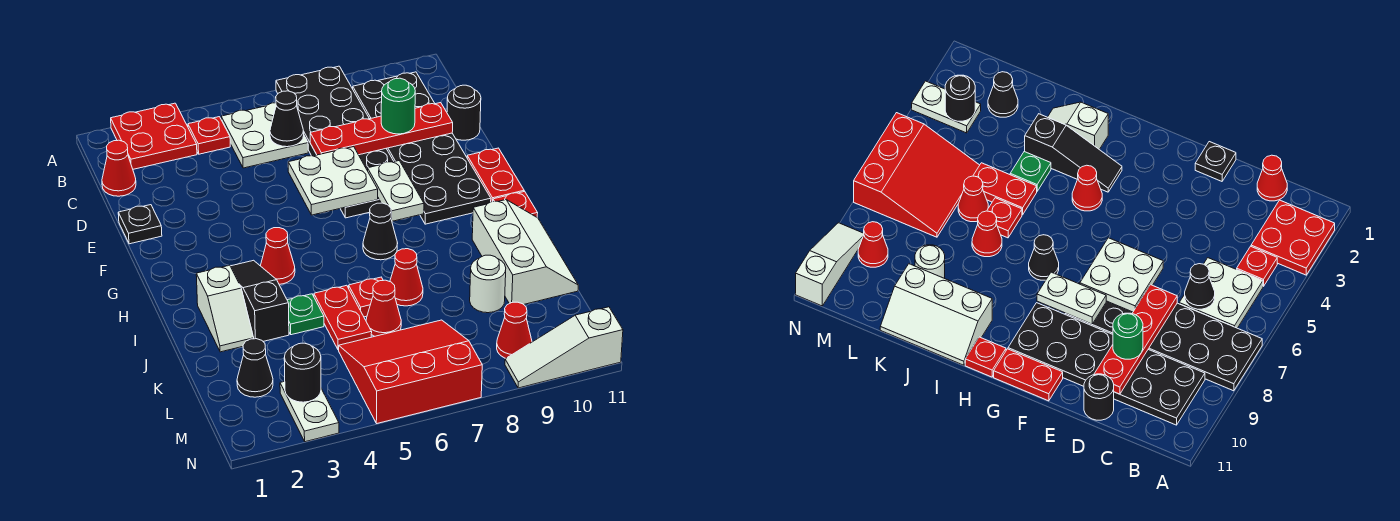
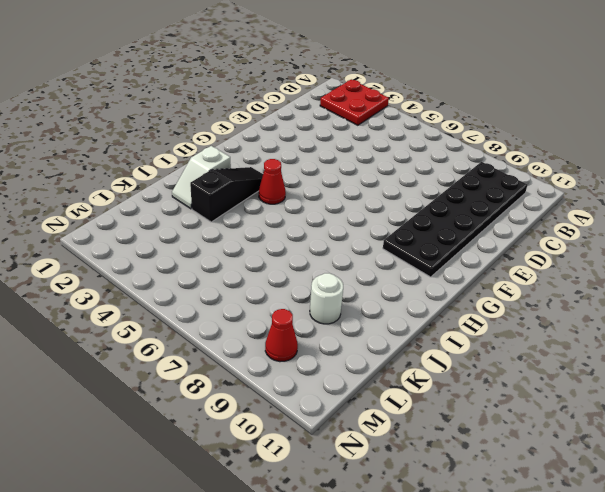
none -> black plate A7:F8 level 1
none -> red plate B4 level 1
none -> white plate B5:C6 level 1
none -> red cone C1 level 1

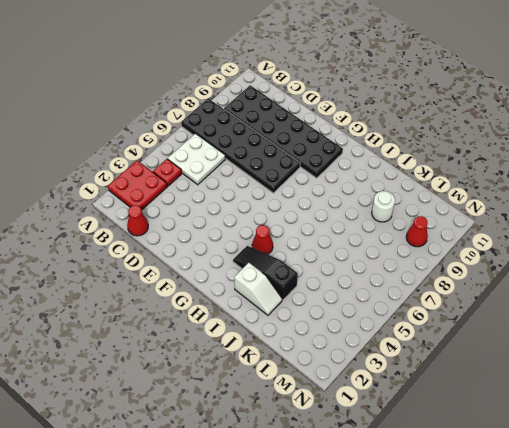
none -> black round brick D11 level 1
none -> black plate E1 level 1
none -> red plate F11:G11 level 1
none -> black cone H7 level 1

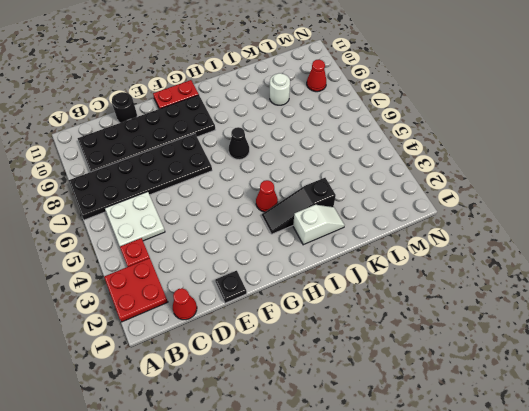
none -> red plate H11 level 1
none -> white slope I10:K11 level 1 top 10
none -> green plate J4 level 1
none -> red plate J5:K5 level 1

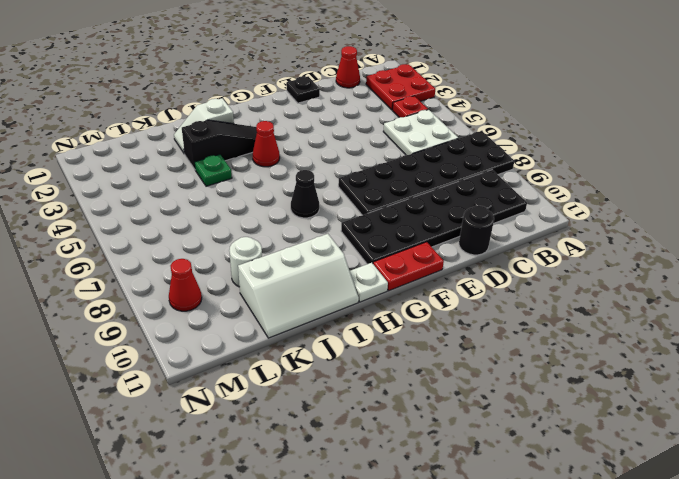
white plate H11 level 1 -> red plate H11 level 1
none -> red plate J5:K5 level 1
none -> red plate J6 level 1
none -> red cone J7 level 1
none -> red cone K6 level 1

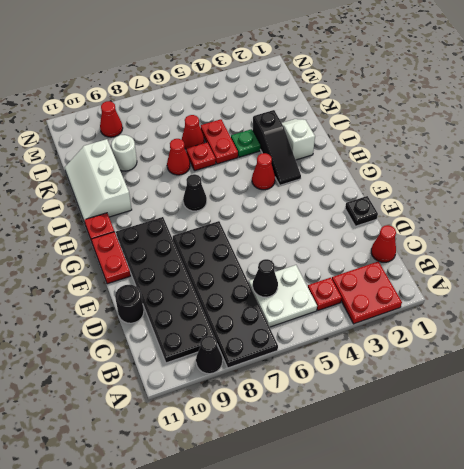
black cone A9 level 1 -> black cone L2 level 1
none -> red slope L5:N7 level 1 top N
none -> white plate M3:N3 level 1
none -> white slope N9:N11 level 1 top 11
none -> red plate D7:D10 level 2

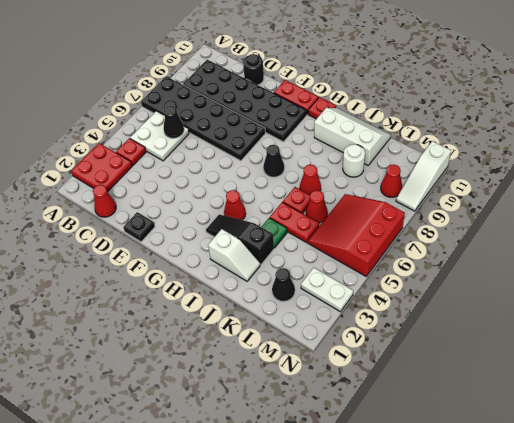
none -> red plate D7:D10 level 2
none -> white plate E6:F7 level 2
none -> white plate F8:G8 level 2
none -> black round brick M3 level 2

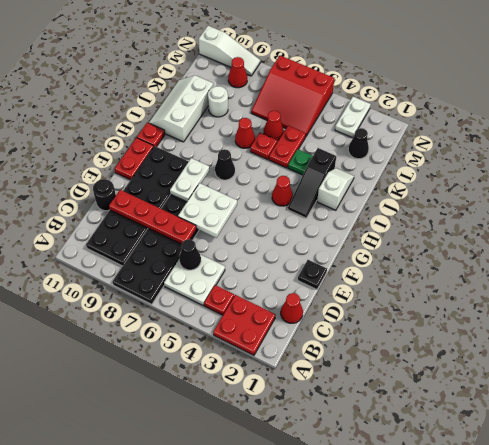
none -> black round brick M3 level 2
none -> green round brick D9 level 3

